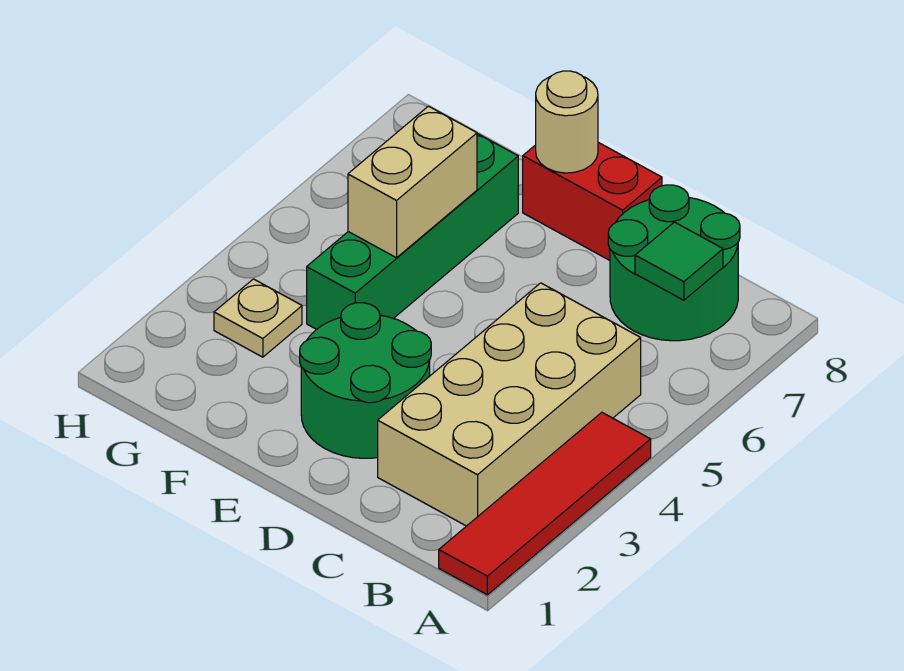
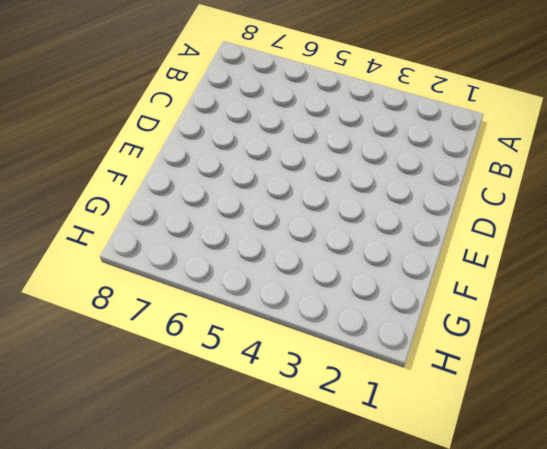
none -> red tile A1:A4 level 1
none -> tan brick B2:C5 level 1

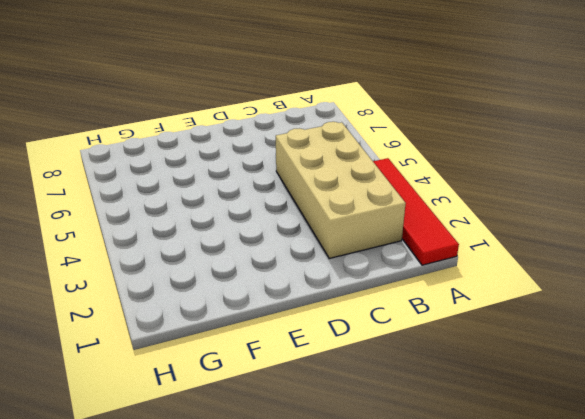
none -> green round brick B7:C8 level 1
none -> green round brick D2:E3 level 1

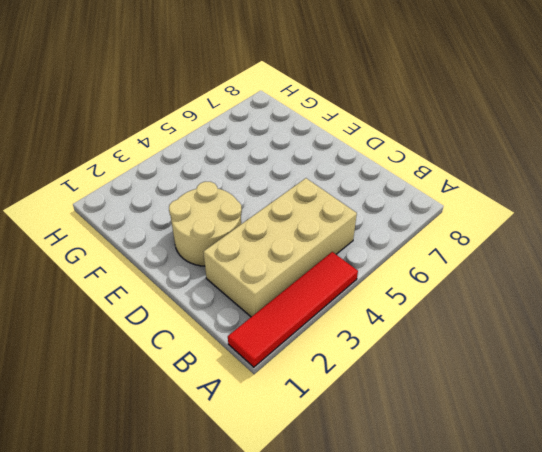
tan round brick D2:E3 level 1 -> green round brick D2:E3 level 1
none -> green round brick B7:C8 level 1
none -> red brick D8:E8 level 1

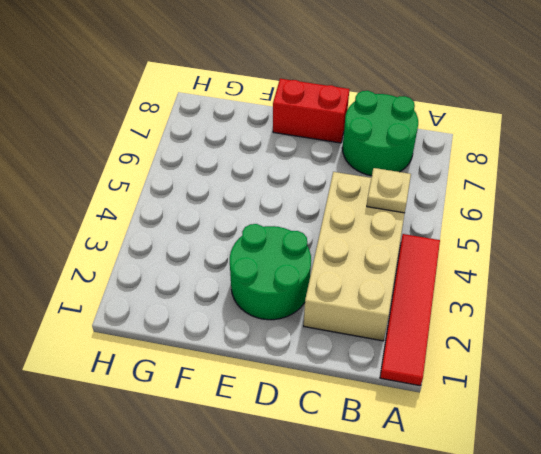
tan plate B5 level 2 -> tan plate G3 level 1
none -> green brick F4:F7 level 1
none -> green tile B7 level 2

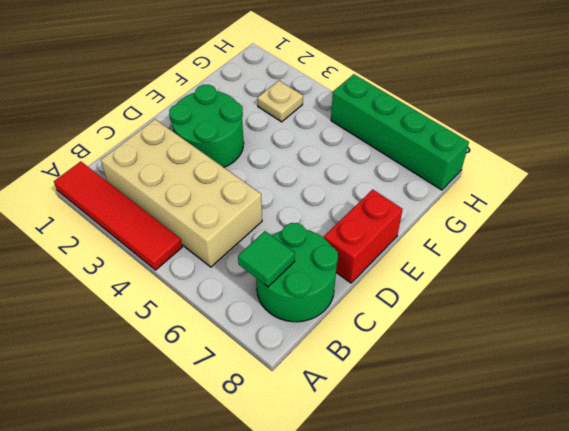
green brick H5:H8 level 1 -> green brick F4:F7 level 1
none -> tan round brick E8 level 2
none -> tan brick F5:F6 level 2

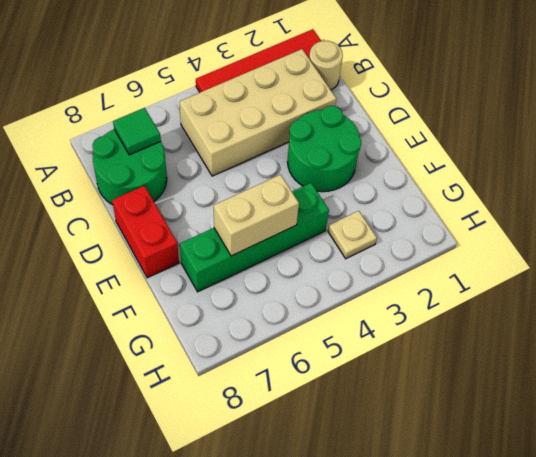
tan round brick B1 level 1 -> tan round brick E8 level 2

